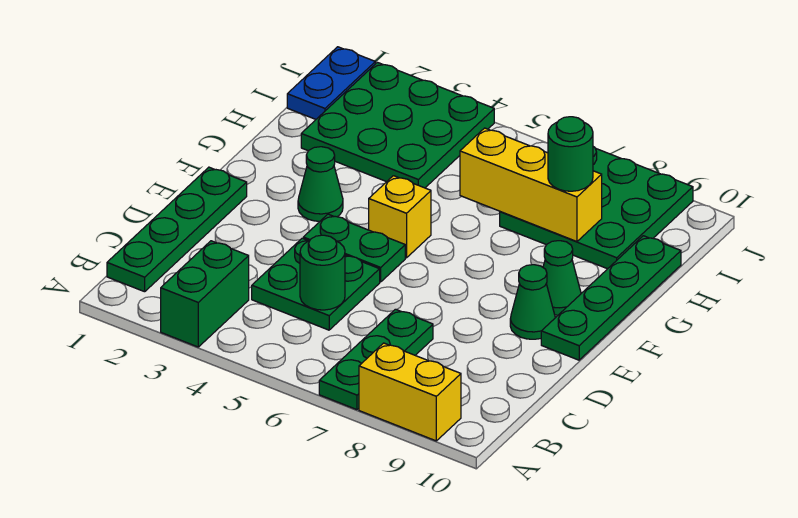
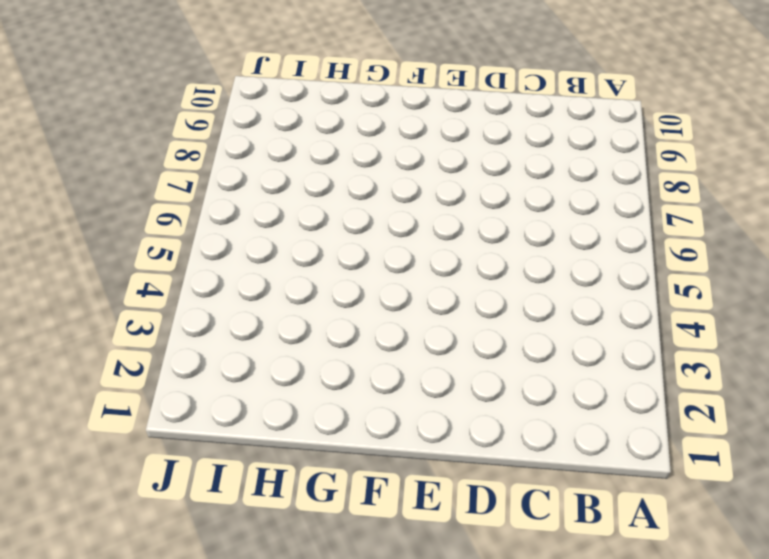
none -> green brick A3:B3 level 1
none -> green plate A7:C7 level 1
none -> yellow brick A8:A9 level 1

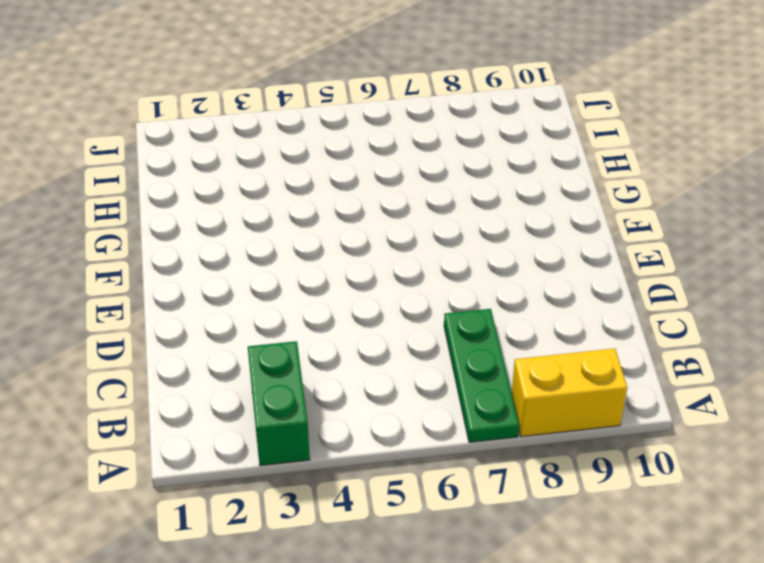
none -> green plate B1:E1 level 1
none -> green plate C4:D5 level 1
none -> green plate E4:E5 level 1

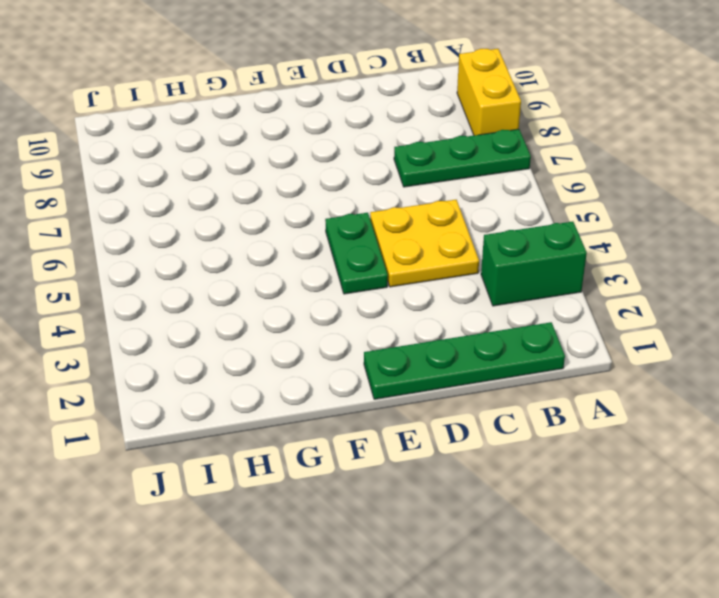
yellow plate C4:D5 level 1 -> green plate C4:D5 level 1
none -> green cone E9 level 1
none -> green plate E10:H10 level 1
none -> green cone F3 level 1

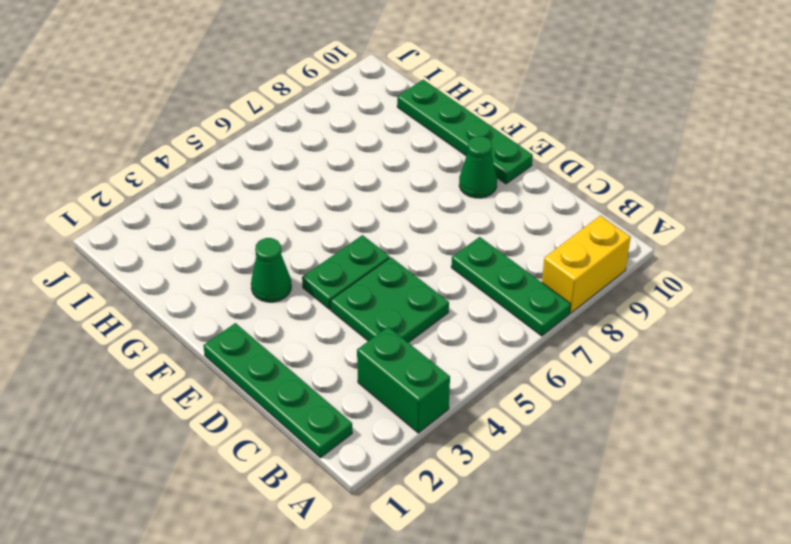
none -> yellow brick F5 level 1
none -> green cone F9 level 1
none -> green plate H2:J4 level 1

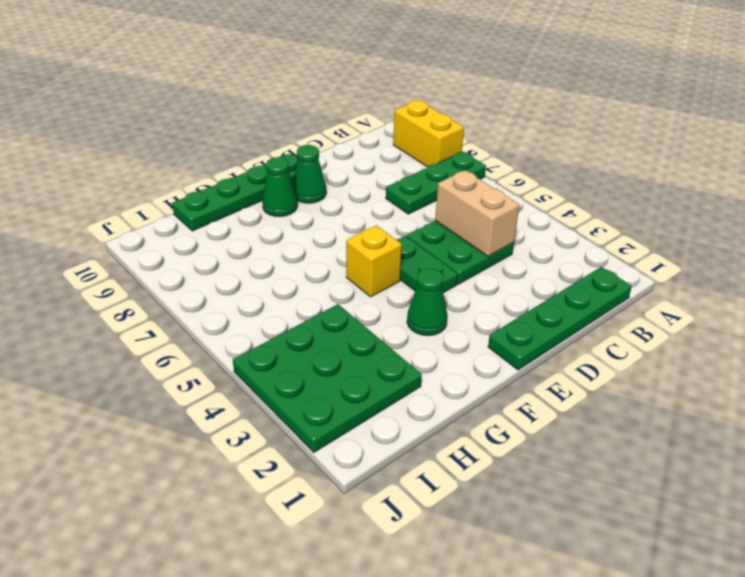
tan brick C4:C5 level 2 -> green round brick C5 level 2
none -> green brick A3:B3 level 1
none -> green plate H7:J9 level 1
none -> blue plate I1:J1 level 1

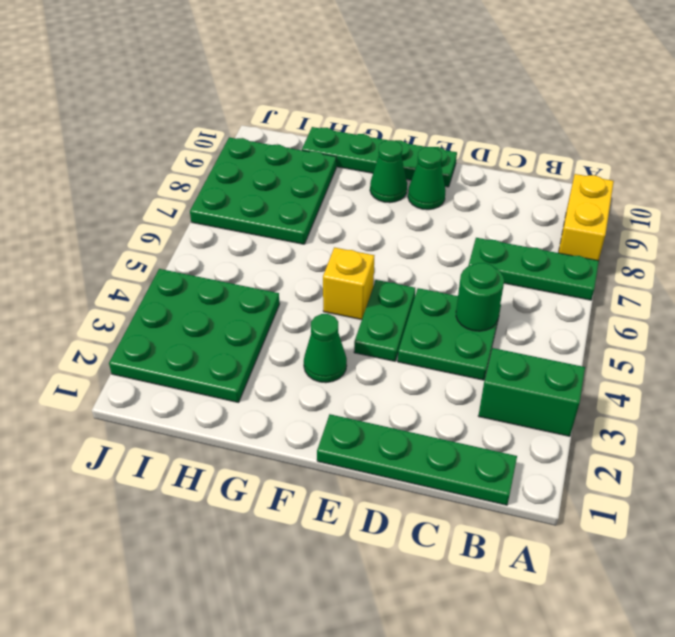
none -> blue plate I1:J1 level 1
none -> yellow brick H6:H8 level 2
none -> green round brick H8 level 3

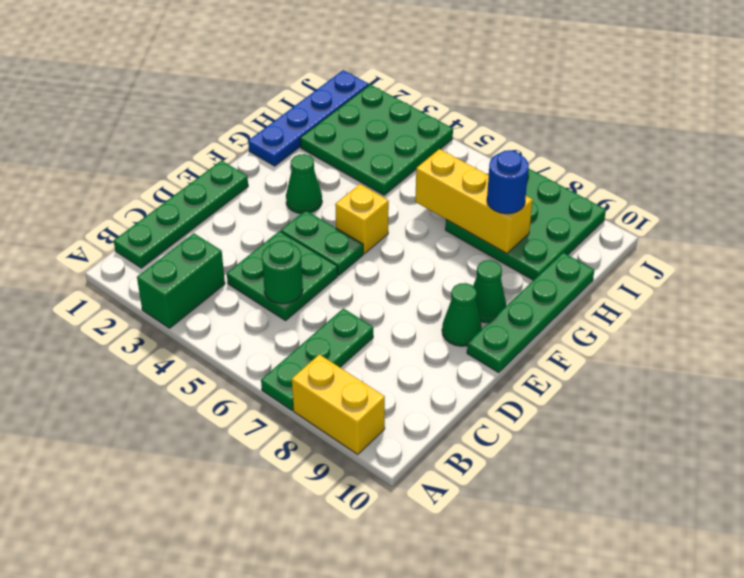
blue plate G1:J1 level 1 -> blue plate I1:J1 level 1
blue round brick H8 level 3 -> green round brick H8 level 3

